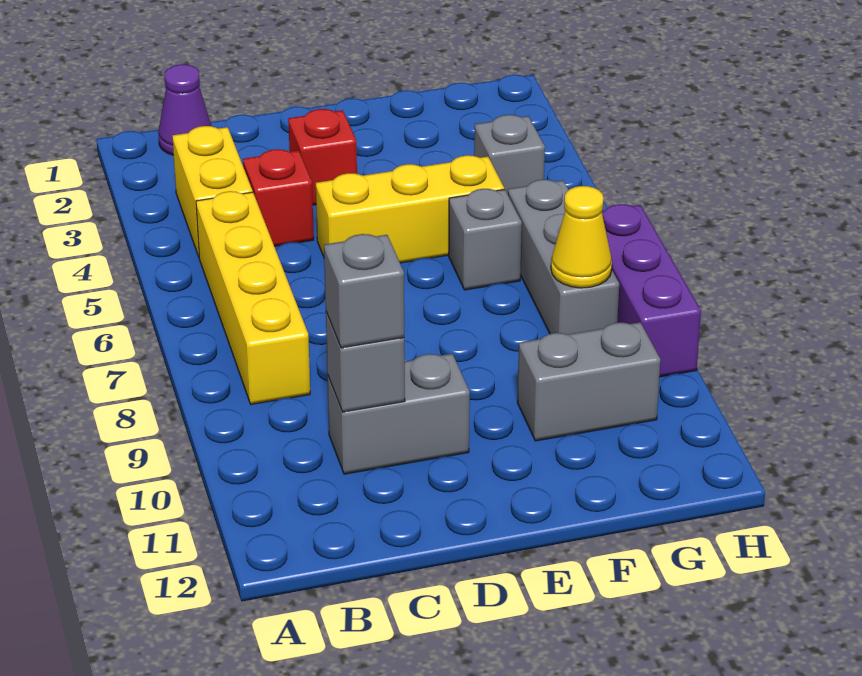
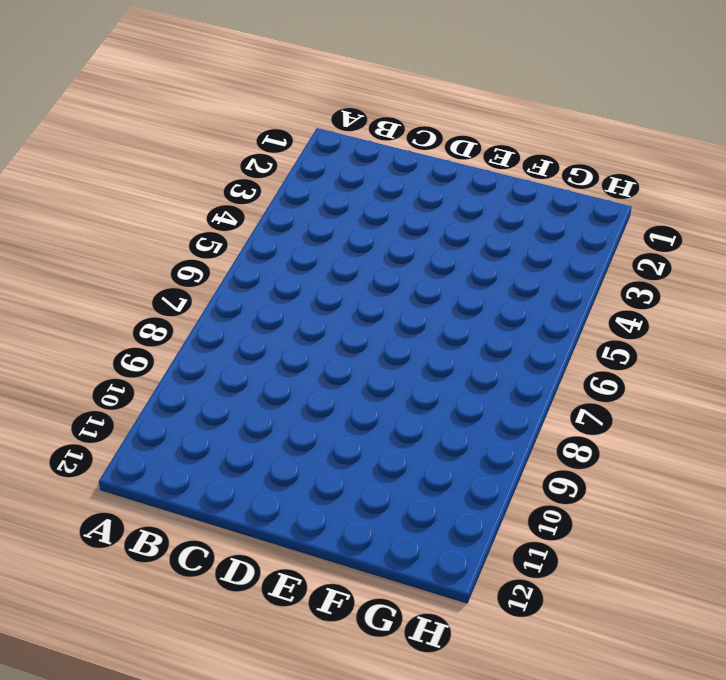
none -> purple cone B1 level 1
none -> yellow brick B3:B4 level 1
none -> yellow brick B5:B8 level 1

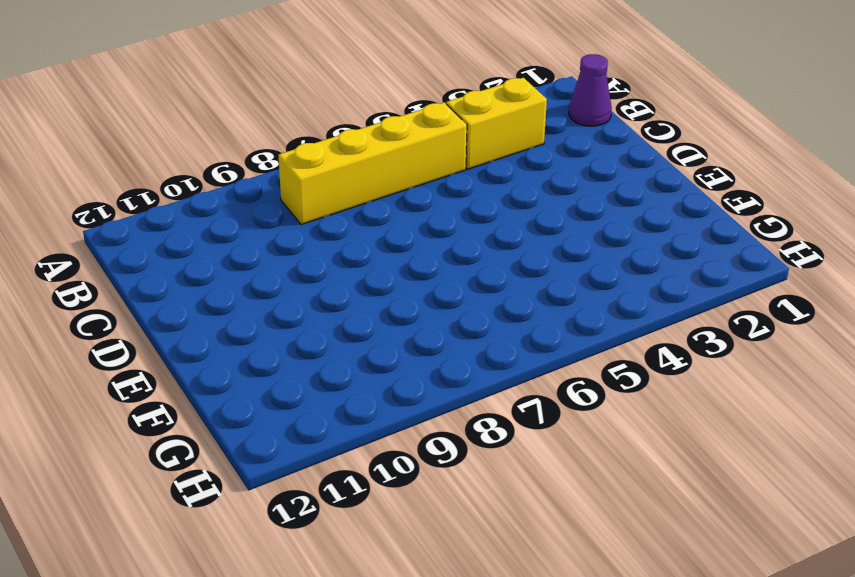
none -> red brick C4 level 1
none -> grey brick C10:D10 level 1
none -> red brick D3 level 1

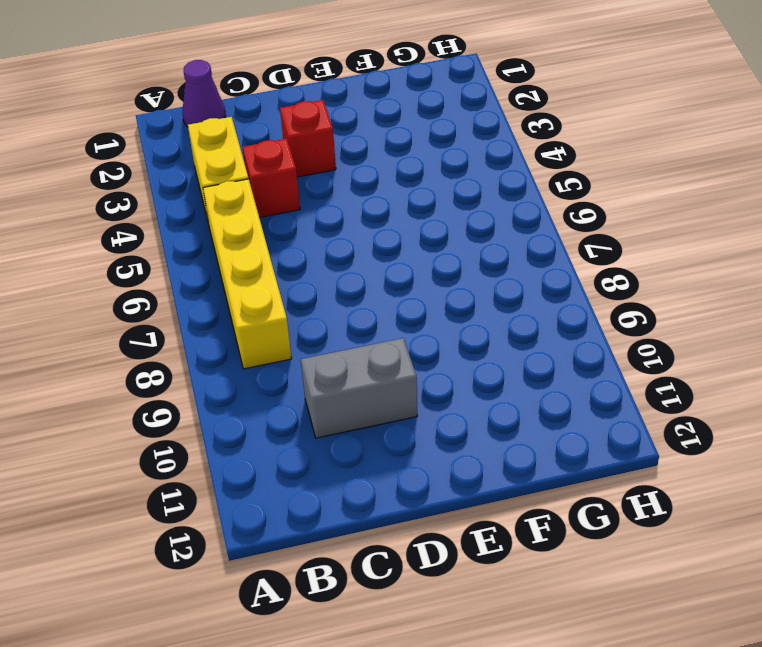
none -> yellow brick D5:F5 level 1
none -> grey brick F6 level 1
none -> grey brick F10:G10 level 1

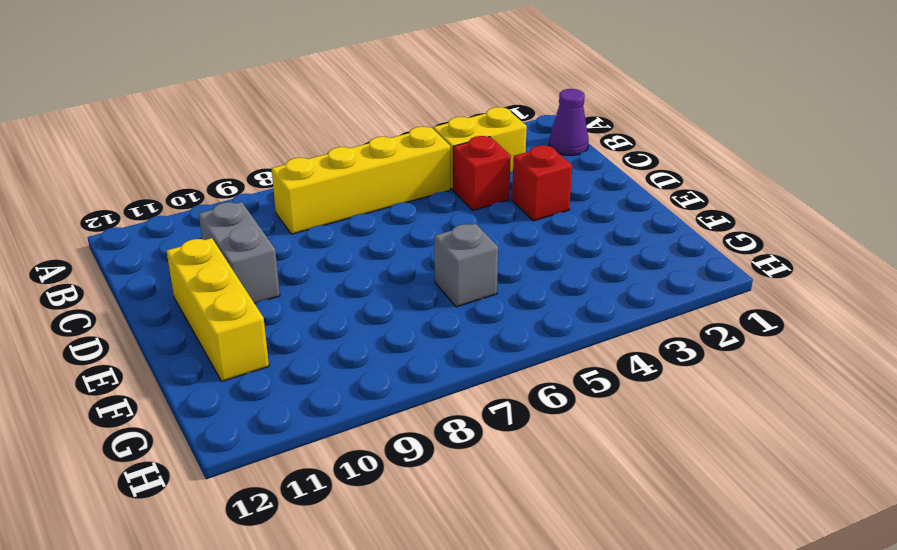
yellow brick D11:F11 level 1 -> yellow brick D5:F5 level 1
none -> grey brick F10:G10 level 1
none -> grey brick G4 level 1
none -> grey brick G6:G8 level 1

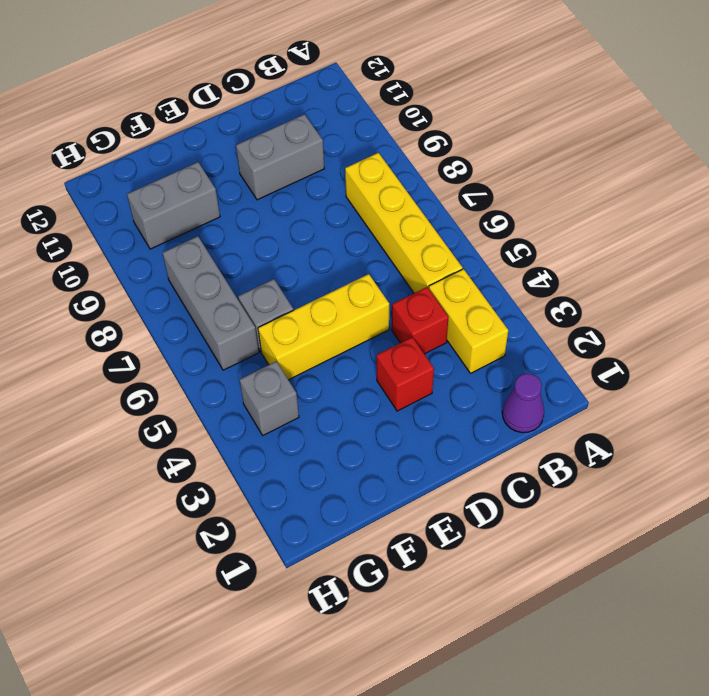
none -> purple brick H7:H9 level 1
none -> grey brick C10 level 2
none -> yellow cone G8 level 2

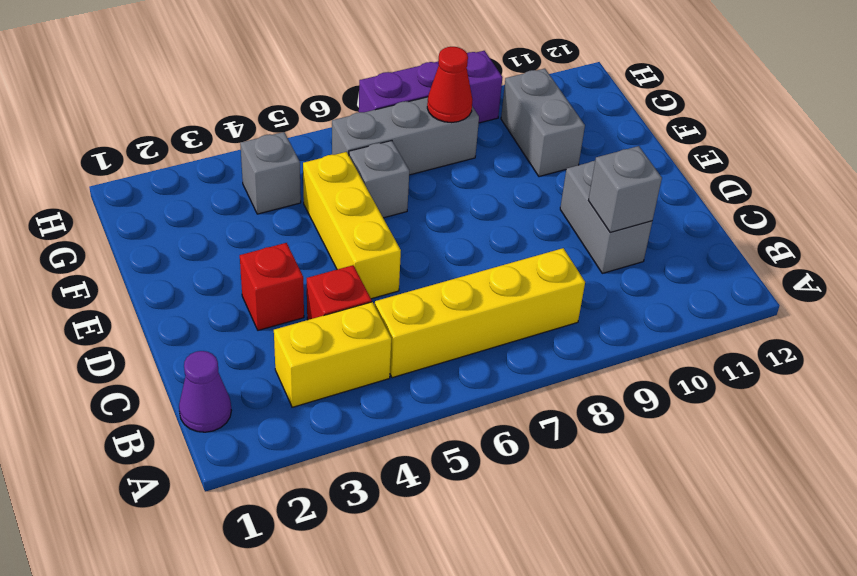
red cone G8 level 2 -> yellow cone G8 level 2
none -> grey brick C10 level 3

